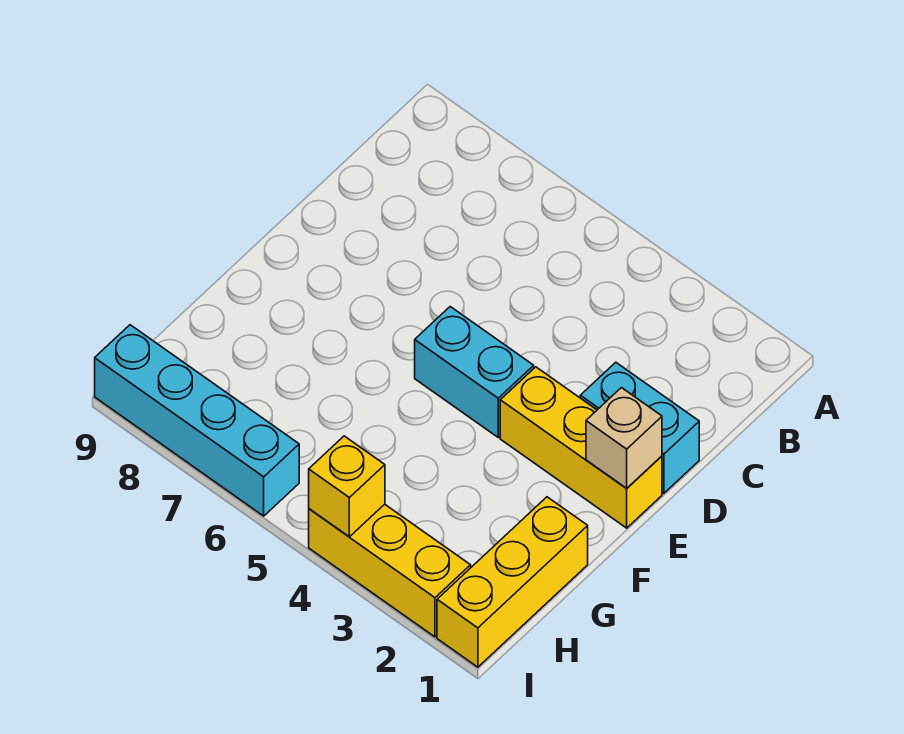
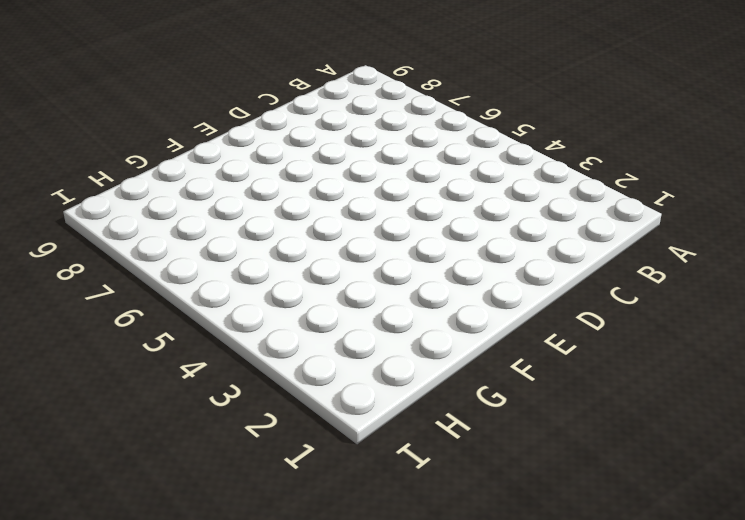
none -> cyan brick D1:D2 level 1
none -> yellow brick E1:E3 level 1

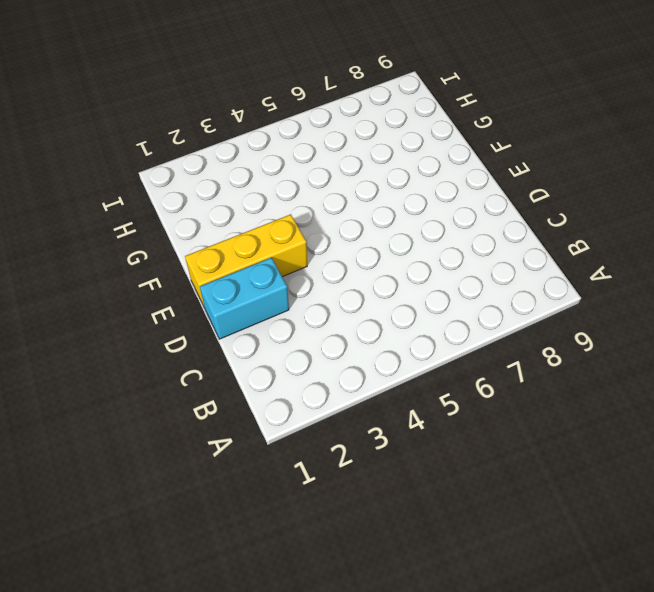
none -> cyan brick E4:E5 level 1
none -> yellow brick G1:I1 level 1

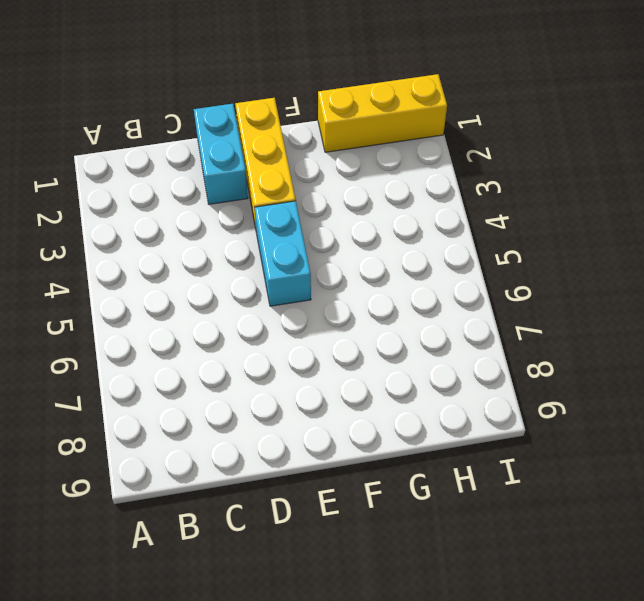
none -> yellow brick I2:I4 level 1
none -> cyan brick I6:I9 level 1

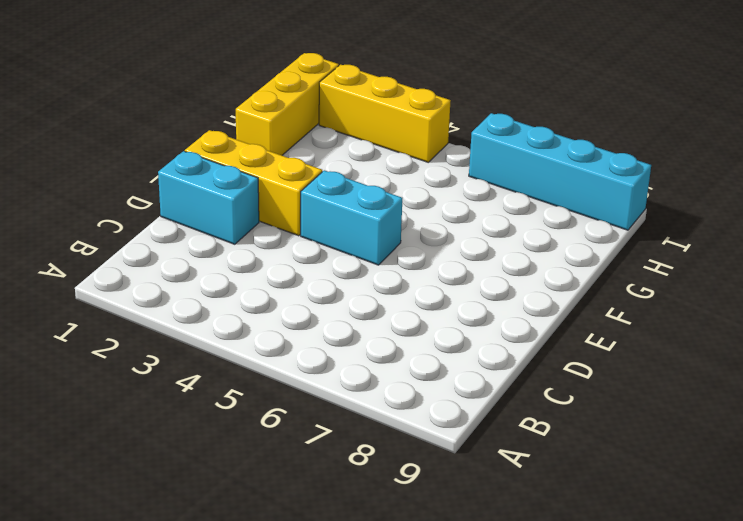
none -> tan brick E1 level 2
none -> yellow brick I4 level 2

